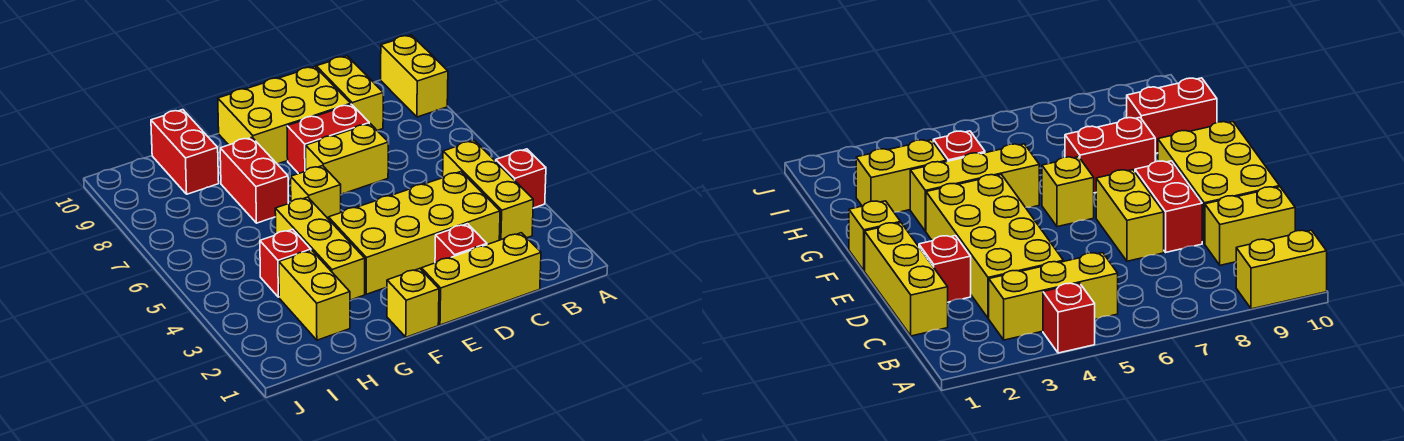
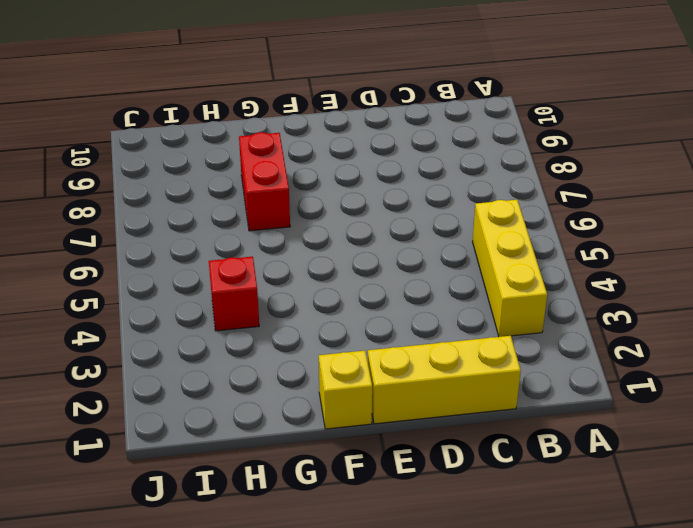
none -> red brick A4 level 1
none -> yellow brick A9:A10 level 1
none -> yellow brick C3:F4 level 1

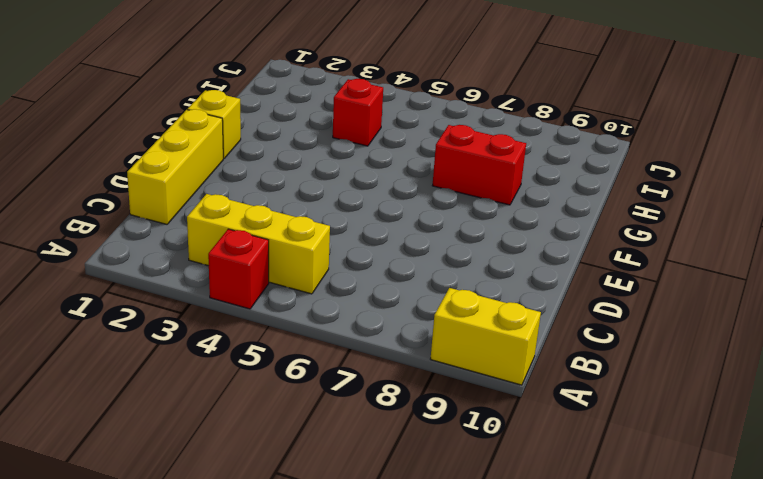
none -> yellow brick C3:F4 level 1
none -> yellow brick C9:C10 level 1
none -> red brick D2 level 1

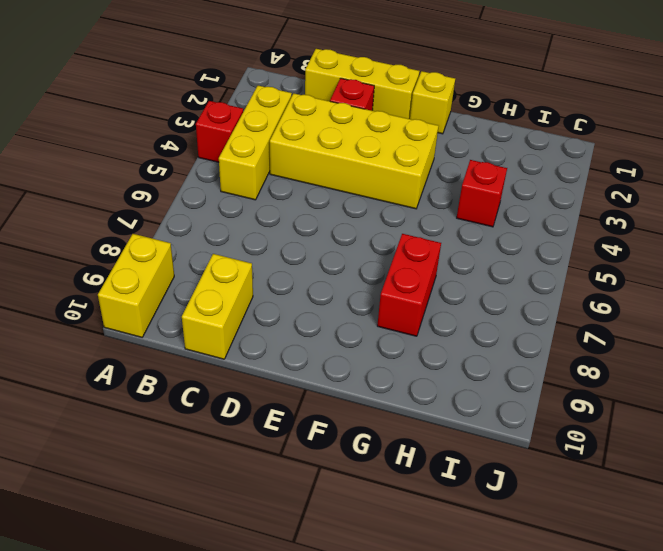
none -> yellow brick D7:E7 level 1
none -> red brick D8:E8 level 1
none -> yellow brick D9:F10 level 1

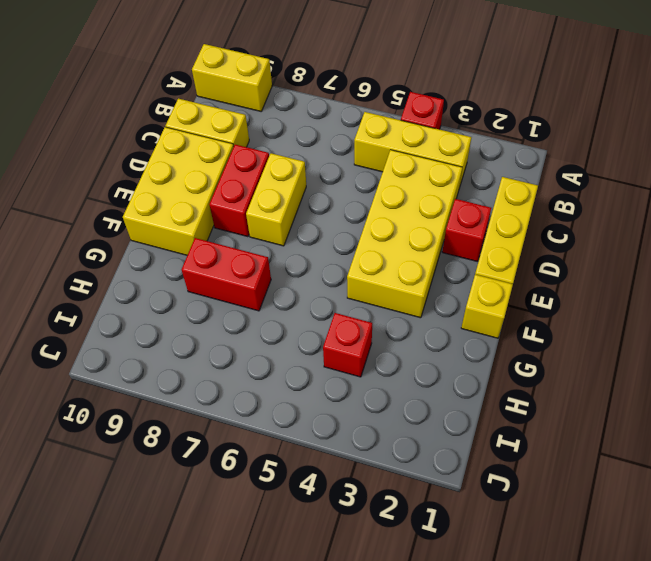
none -> yellow brick F6 level 1
none -> yellow brick G3:G5 level 1
none -> yellow brick H2:H3 level 1

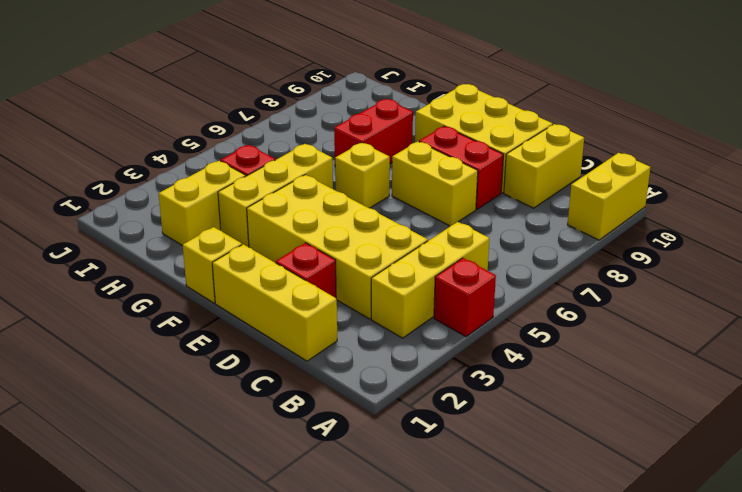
none -> red brick H9:H10 level 1

